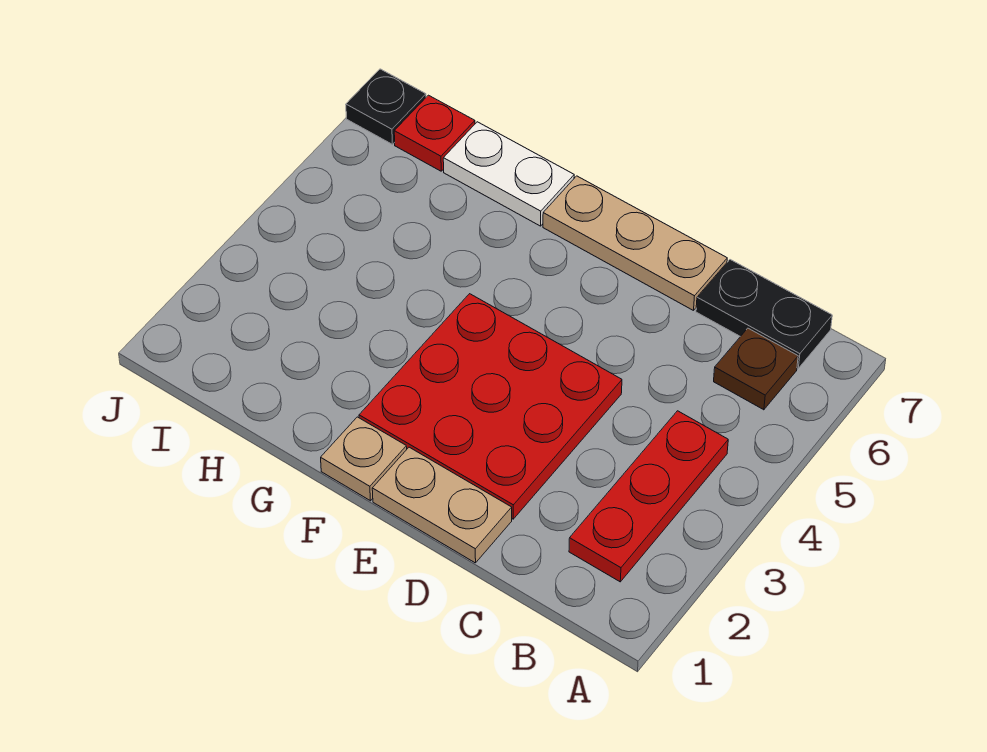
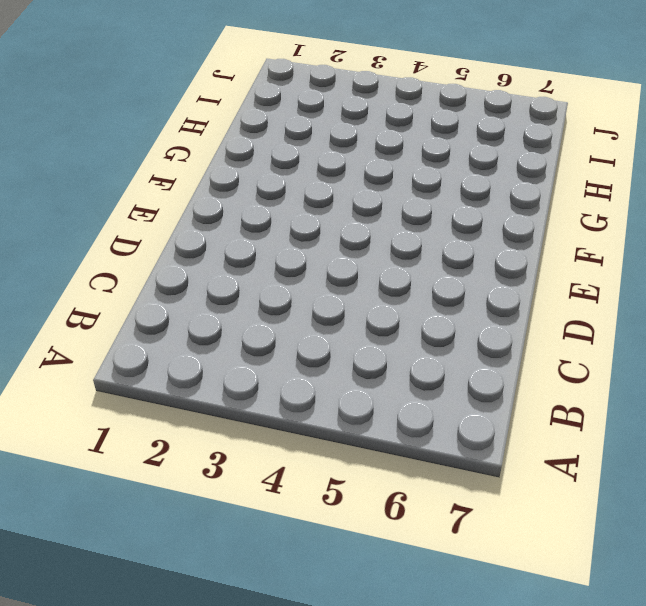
none -> red plate B2:B4 level 1
none -> brown plate B6 level 1

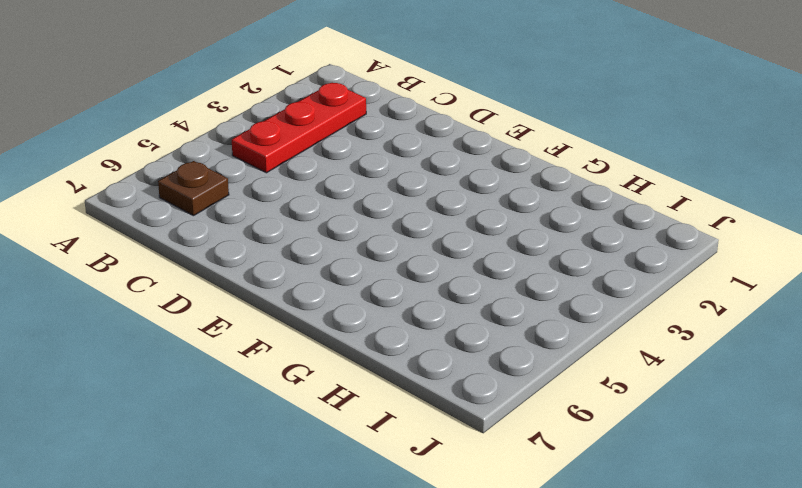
none -> black plate B7:C7 level 1
none -> tan plate D1:E1 level 1

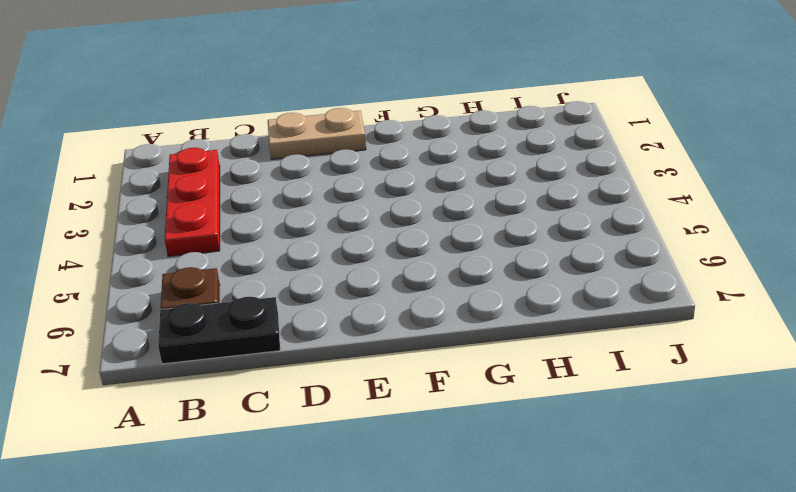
none -> red plate D2:F4 level 1
none -> tan plate D7:F7 level 1

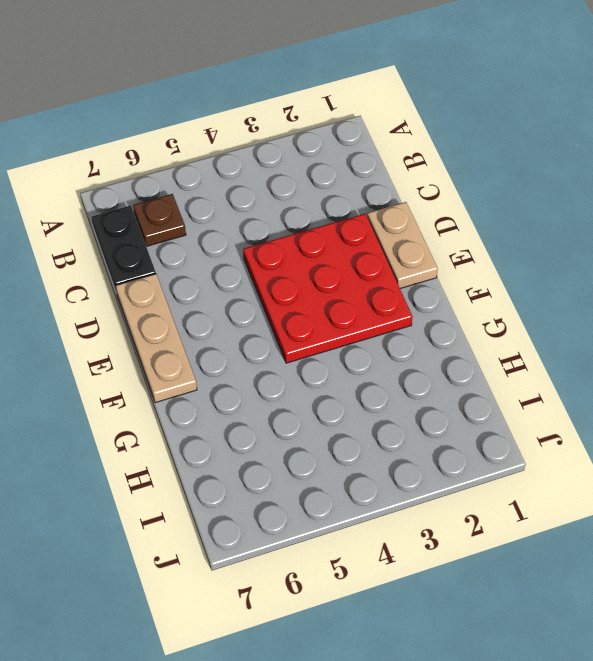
none -> red plate B2:B4 level 1
none -> tan plate F1 level 1

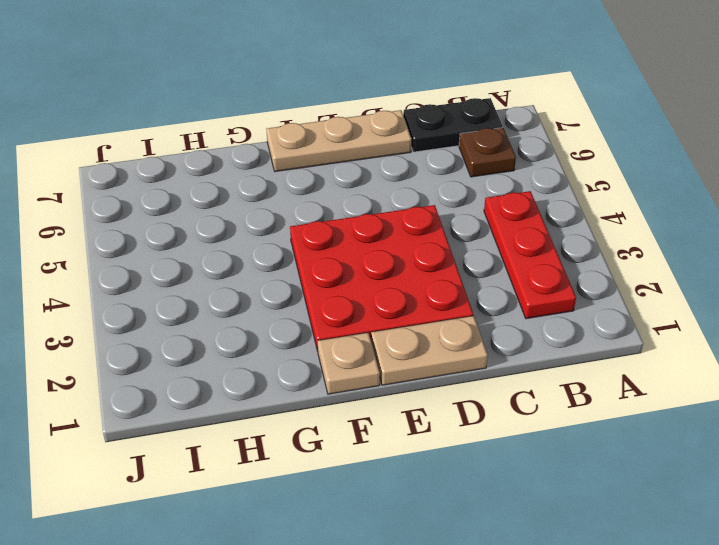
none -> white plate G7:H7 level 1
none -> red plate I7 level 1

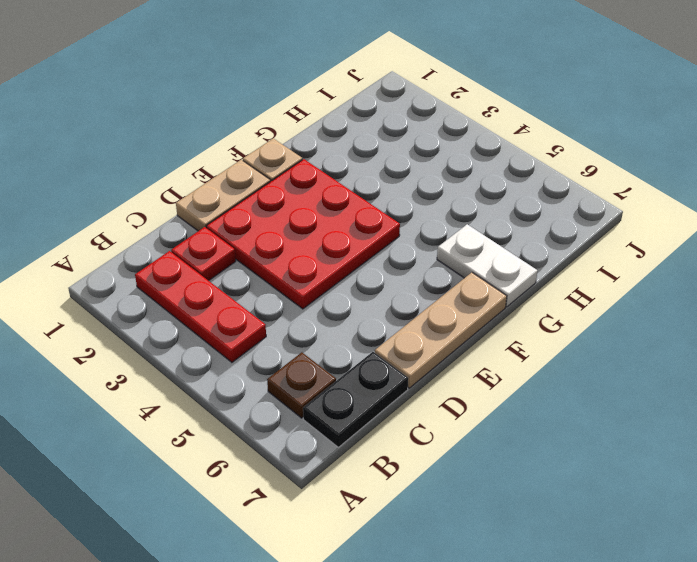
red plate C2 level 1 -> red plate I7 level 1
white plate G6:G7 level 1 -> white plate G7:H7 level 1
none -> black plate J7 level 1

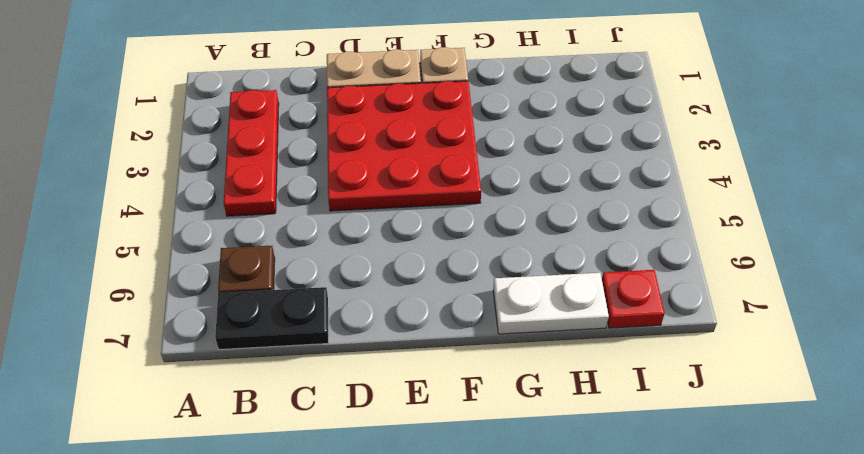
none -> tan plate D7:F7 level 1
none -> black plate J7 level 1

